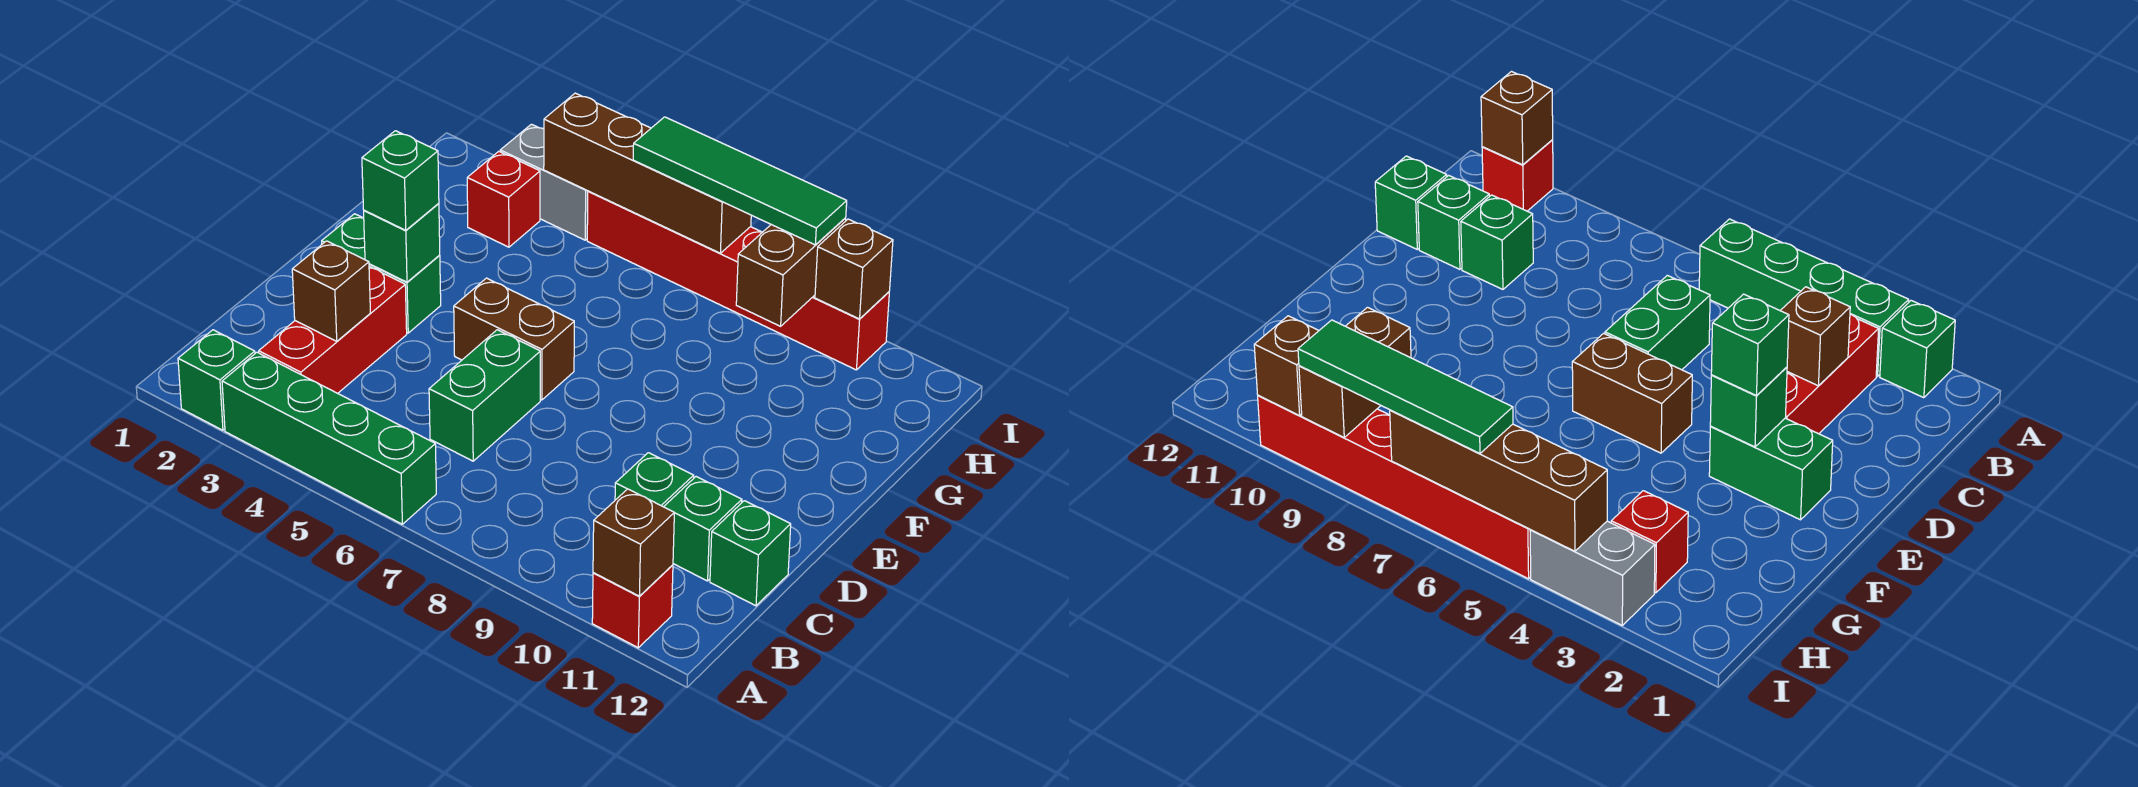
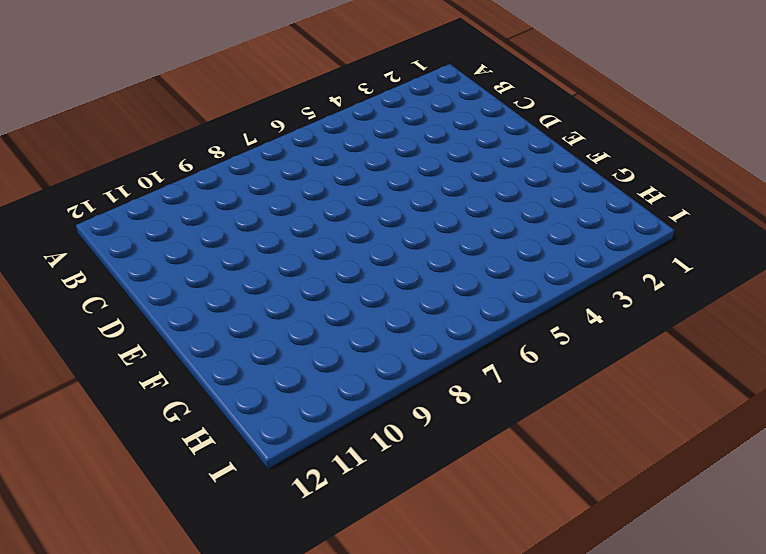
none -> green brick A2 level 1
none -> green brick A3:A6 level 1
none -> red brick A11 level 1

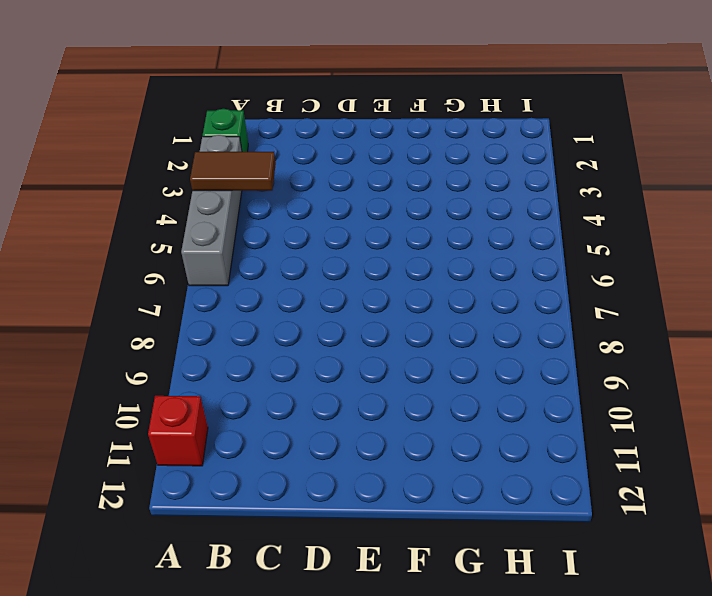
grey brick A3:A6 level 1 -> green brick A3:A6 level 1
brown tile A4:B4 level 2 -> none
none -> red brick B3:D3 level 1
none -> green brick C6:D6 level 1
none -> green brick C10 level 1

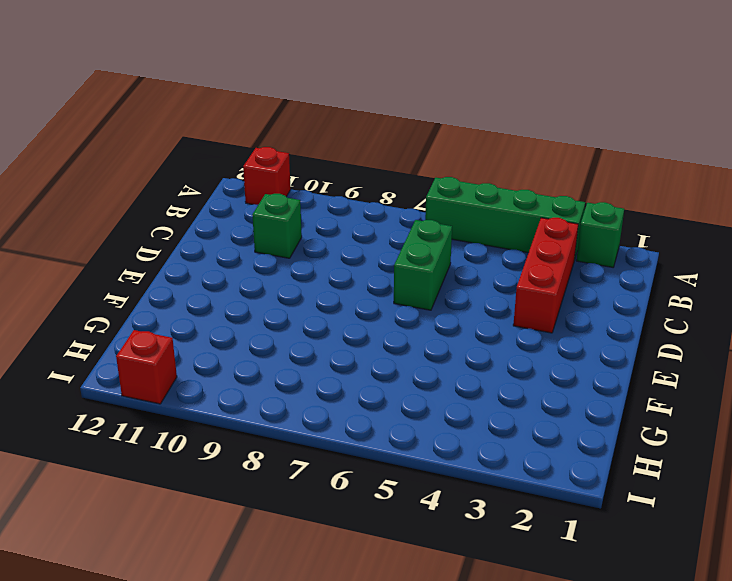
red brick I11 level 1 -> red brick H3 level 1
none -> green brick C11 level 1
none -> green brick C12 level 1
none -> green brick E2:E3 level 1

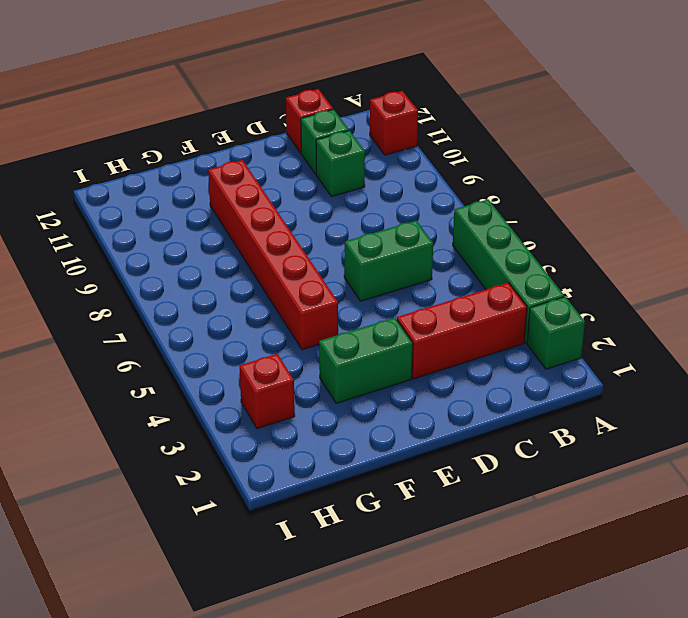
red brick C12 level 1 -> green brick C12 level 1
green brick E3:F3 level 1 -> green brick E2:E3 level 1
red brick F5:F10 level 1 -> red brick I5:I10 level 1
none -> brown brick E5:E6 level 1
none -> grey brick I3:I4 level 1
none -> brown brick A11 level 2

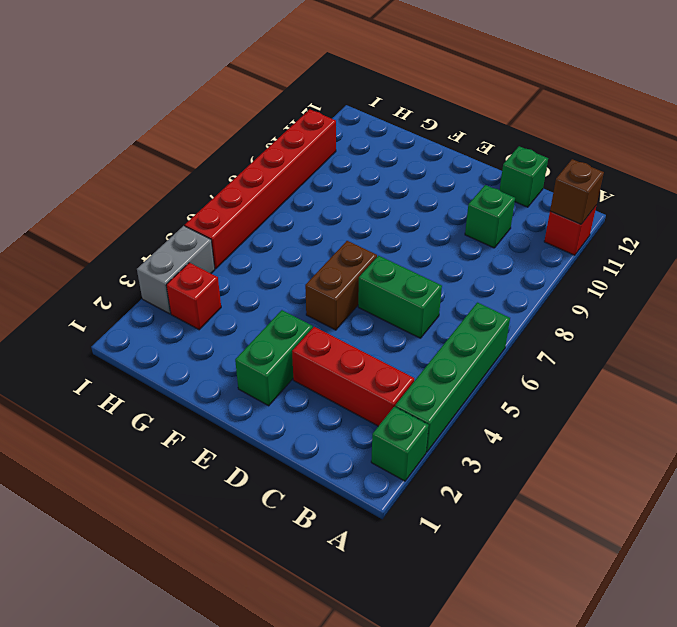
none -> green brick C11 level 1
none -> brown brick C3 level 2
none -> green brick E3 level 2

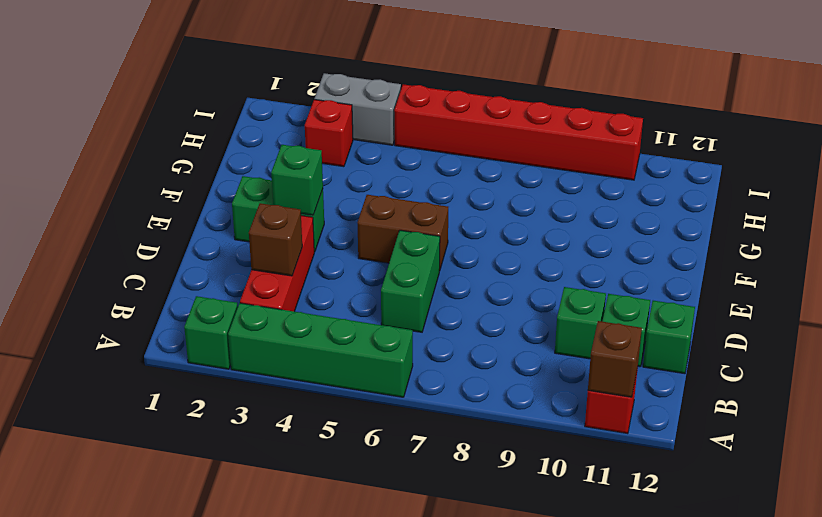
none -> brown brick H9:I9 level 2
none -> brown brick I4:I7 level 2
none -> brown brick I10 level 2

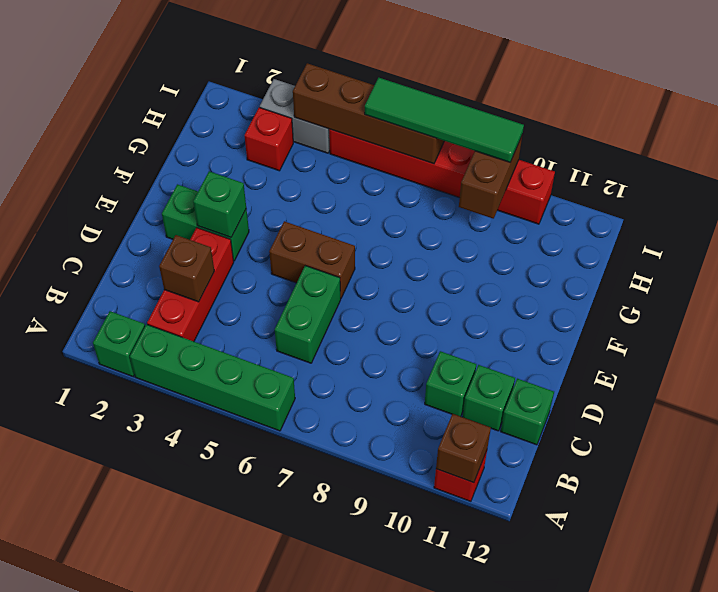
none -> brown brick I10 level 2
none -> green brick E3 level 3

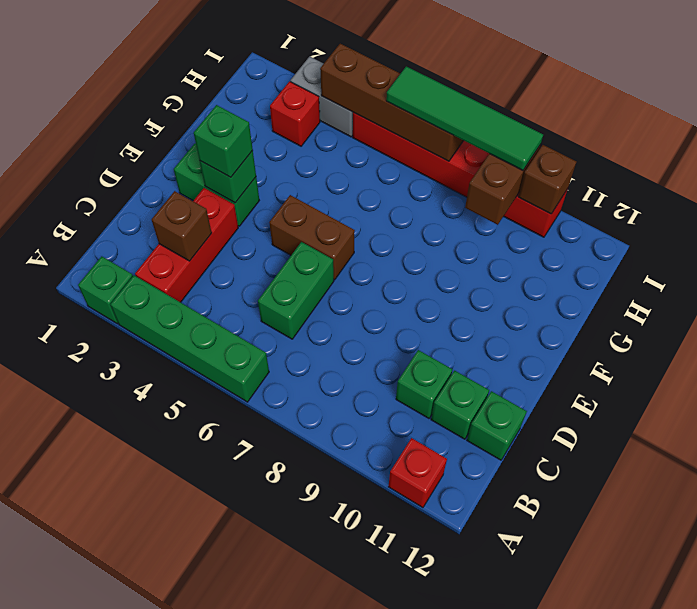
none -> brown brick A11 level 2

